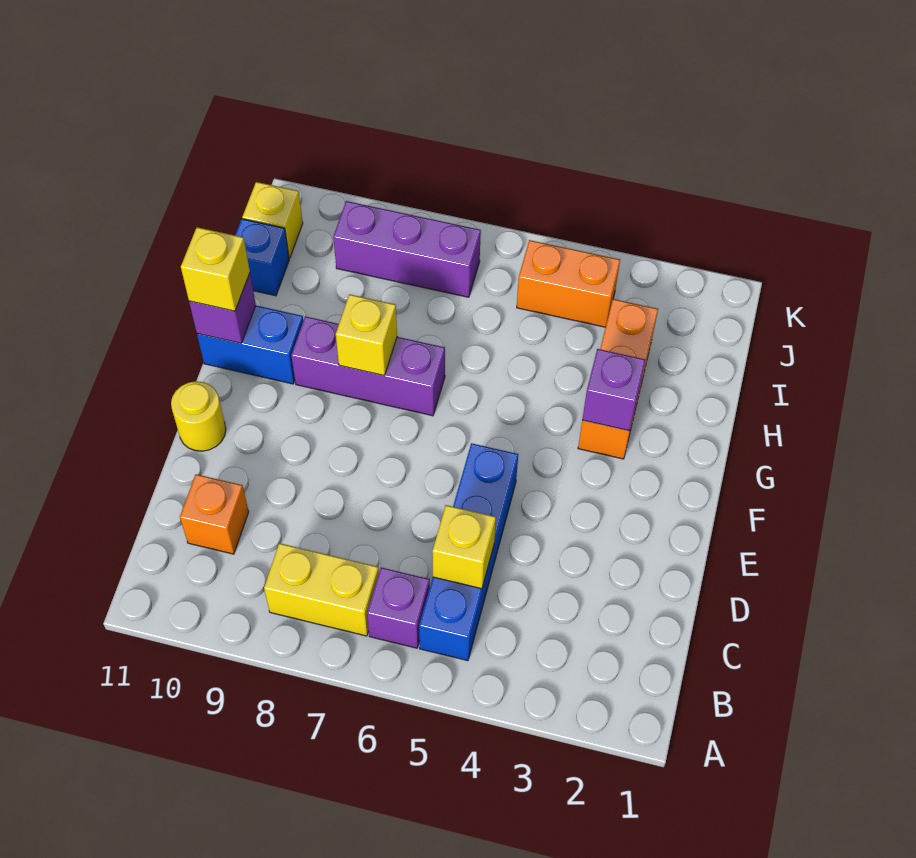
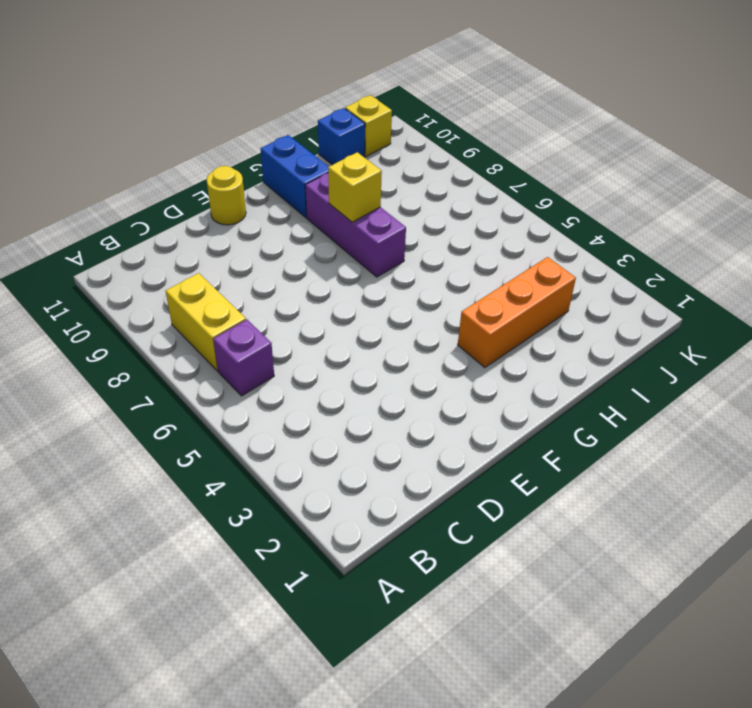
none -> blue brick B5:E5 level 1
none -> orange brick C10 level 1
none -> orange brick J4:J5 level 1

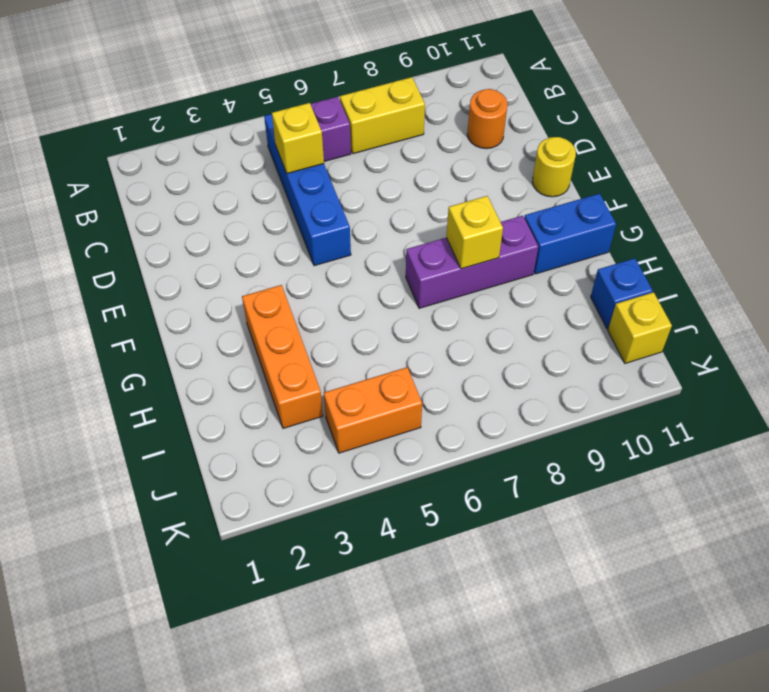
orange round brick C10 level 1 -> orange brick C10 level 1
none -> purple brick J7:J9 level 1
none -> purple brick G3 level 2
none -> purple brick G11 level 2

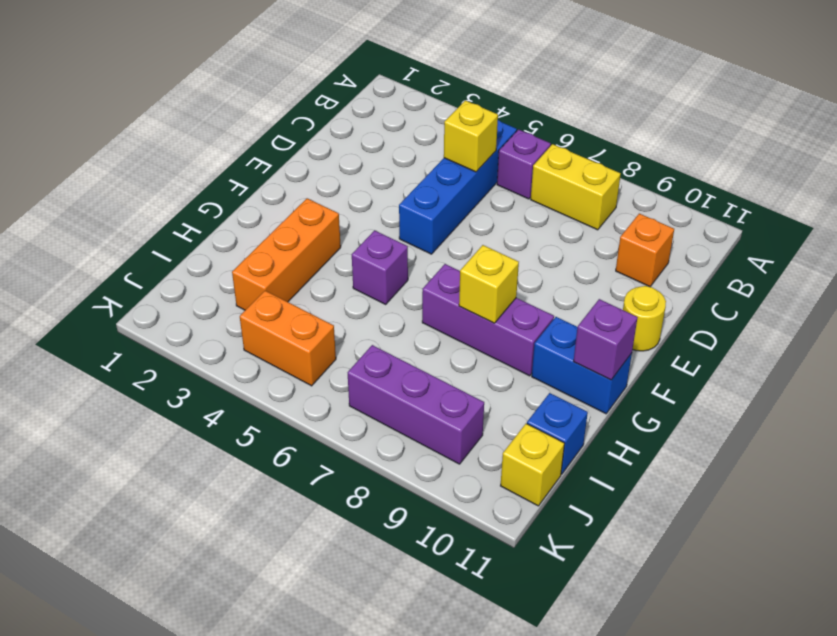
purple brick G5 level 1 -> purple brick G3 level 2
none -> yellow brick G11 level 3

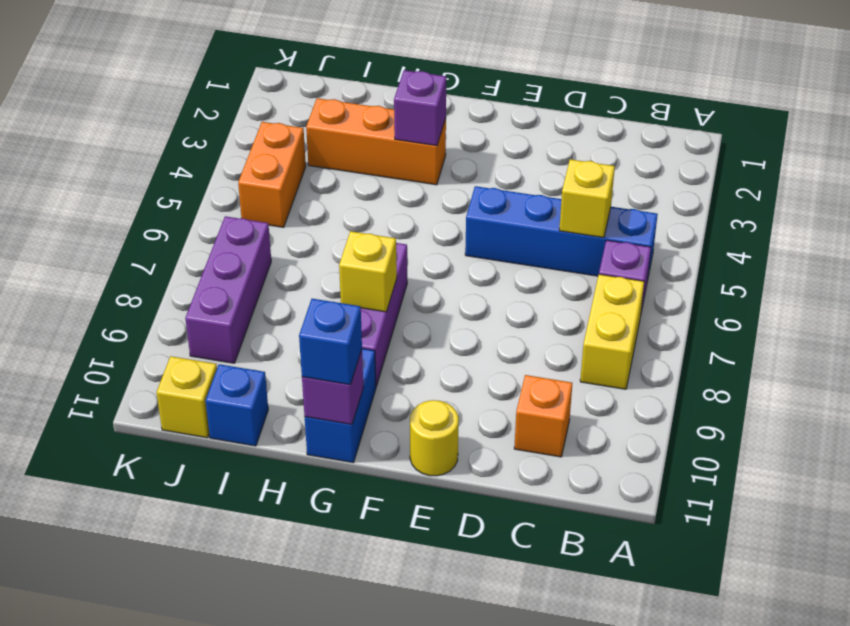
blue brick G11 level 3 -> yellow brick G11 level 3

